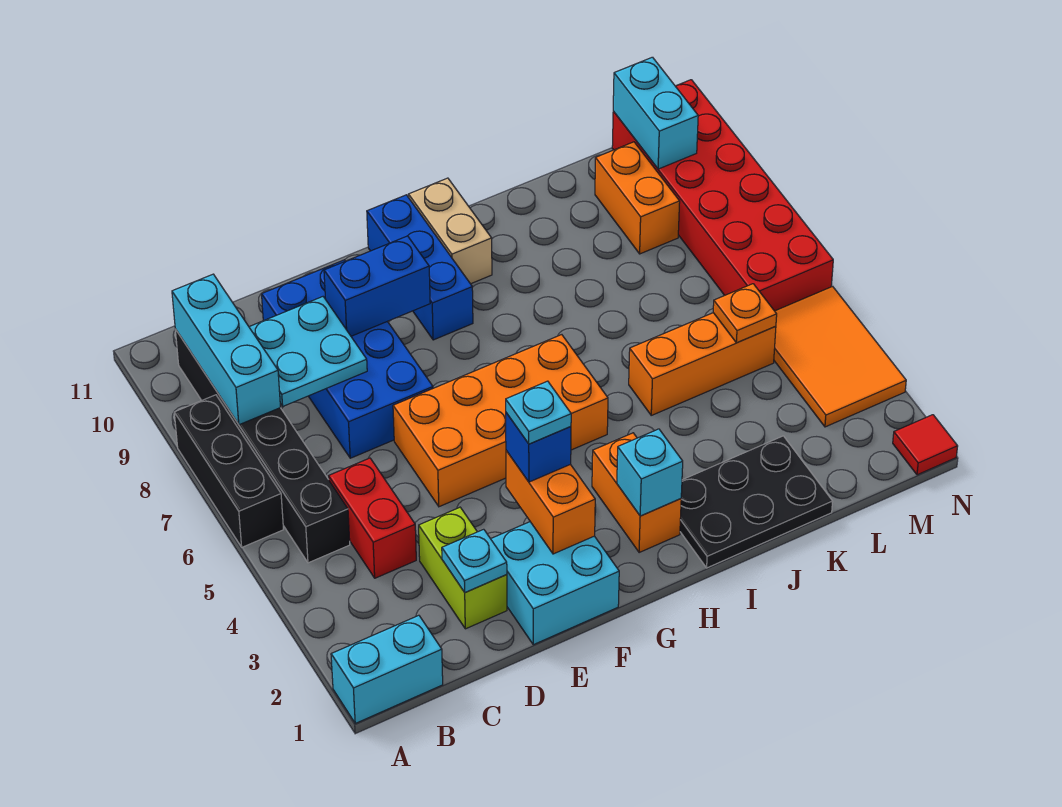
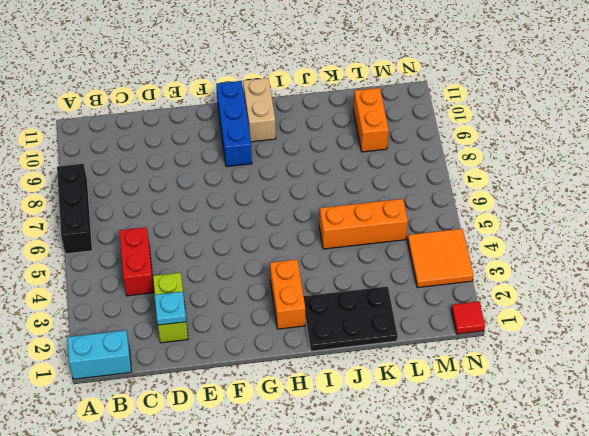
orange tile M3:N4 level 1 -> orange tile M3:N5 level 1
none -> black brick B5:B10 level 1
none -> blue brick D7:E10 level 1
none -> cyan brick E1:F2 level 1

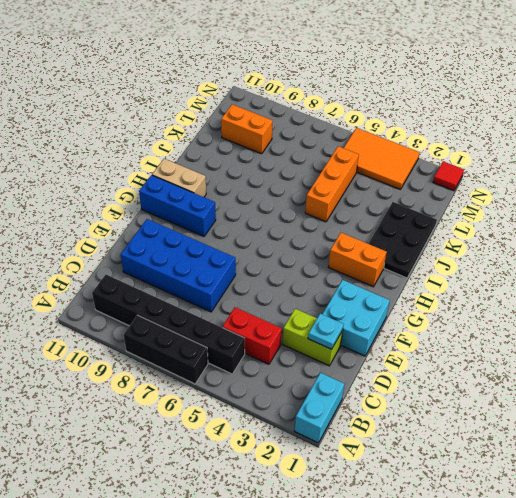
none -> orange brick E5:H6 level 1
none -> red brick M6:N11 level 1
none -> cyan brick B8:B10 level 2

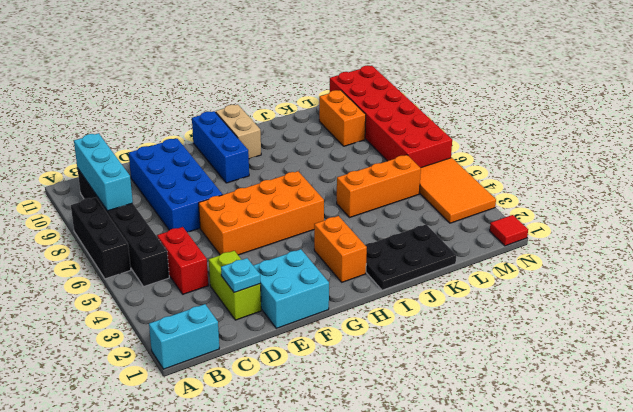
none -> cyan plate C8:D9 level 2
none -> blue brick E9:F9 level 2
none -> orange brick F2:F3 level 2

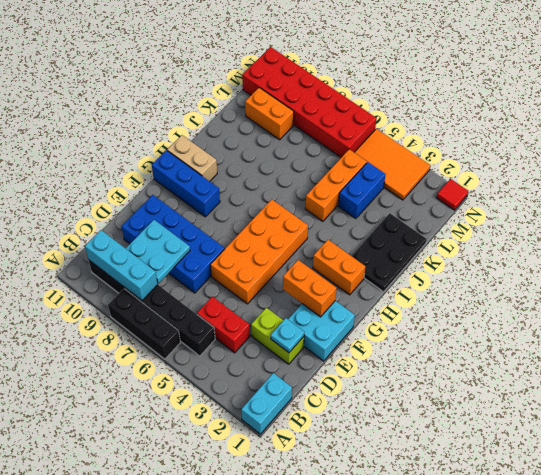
blue brick K4:L4 level 1 -> blue brick E9:F9 level 2
none -> cyan brick H2 level 2
none -> orange plate L5 level 2
none -> cyan brick M10:M11 level 2

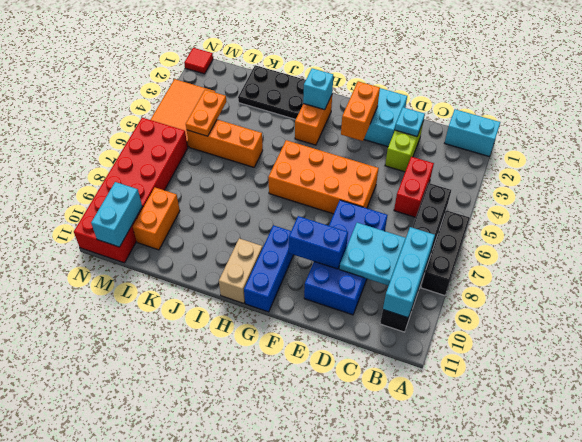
orange plate L4:L5 level 2 -> orange plate L5 level 2
none -> blue brick F3 level 3
none -> cyan plate F3 level 4

